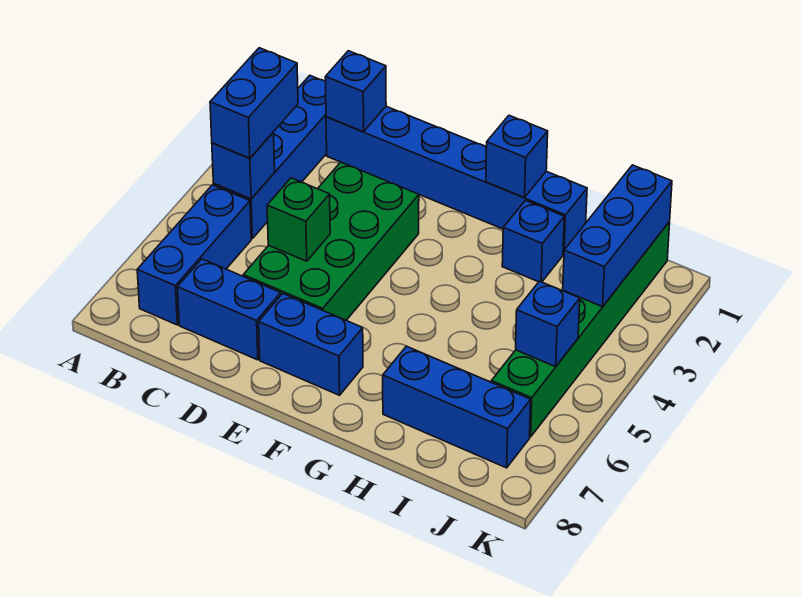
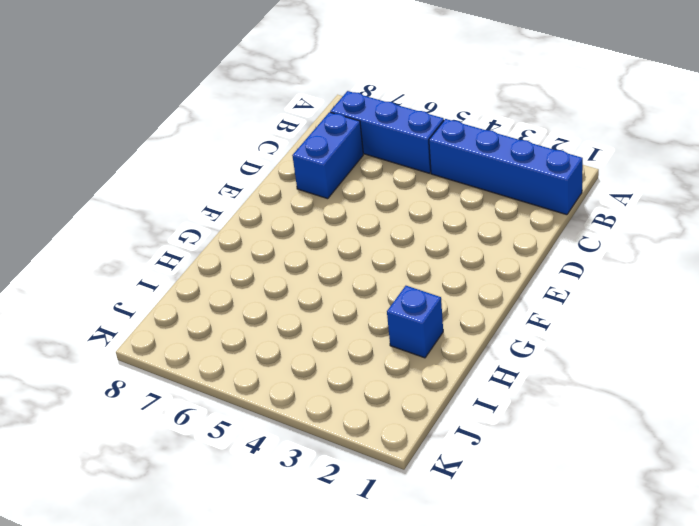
none -> blue brick C1:H1 level 1
none -> green brick D3:E6 level 1
none -> blue brick E7:F7 level 1

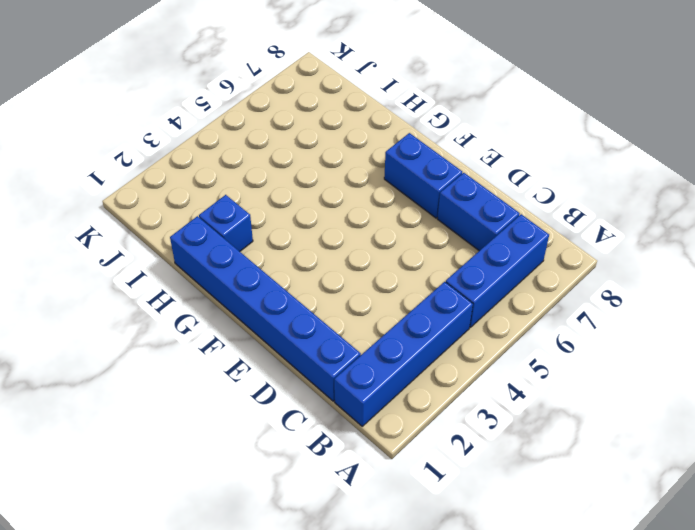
none -> green brick D3:E6 level 1
none -> blue brick H7:J7 level 1
none -> green brick J1:J6 level 1

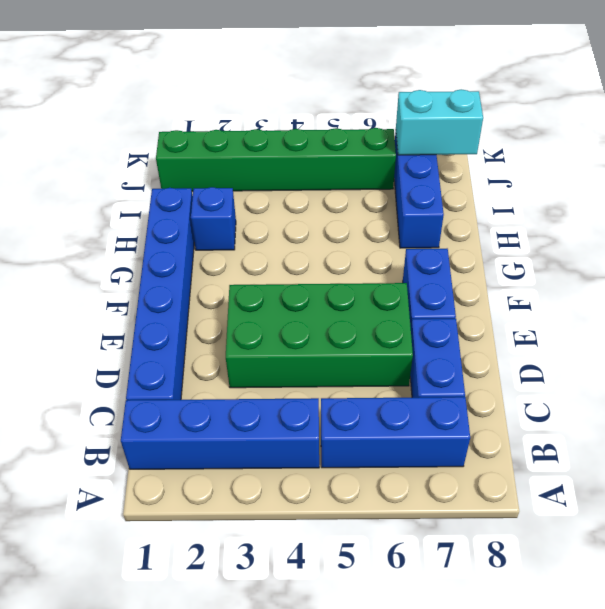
cyan brick J7:J8 level 2 -> none
none -> blue brick B4 level 2
none -> blue brick C1 level 2
none -> green brick D5 level 2

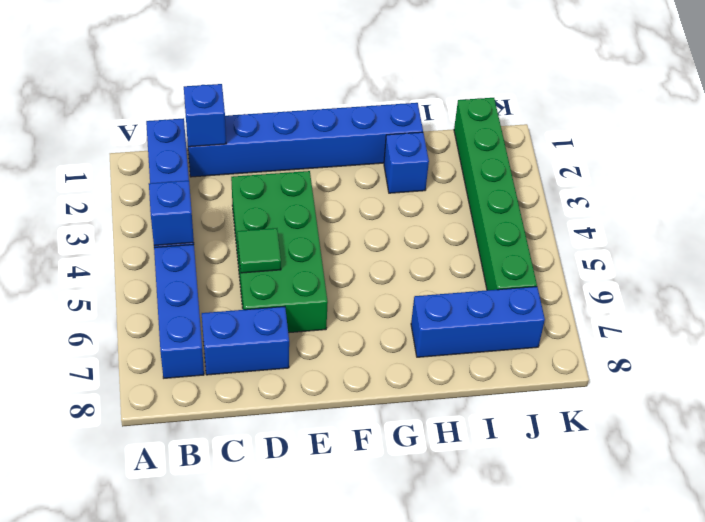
green tile D5 level 2 -> green brick D5 level 2
none -> blue brick E7:F7 level 1
none -> blue brick G1 level 2
none -> blue brick J1:J3 level 2

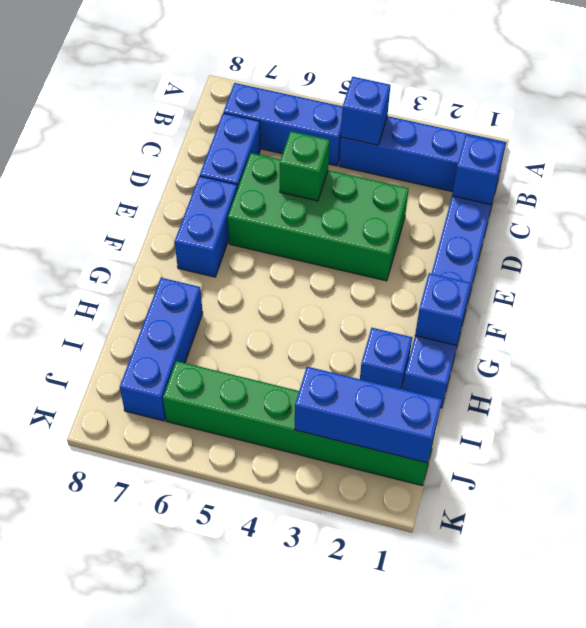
none -> blue brick J5 level 2
none -> blue brick B3:B4 level 3

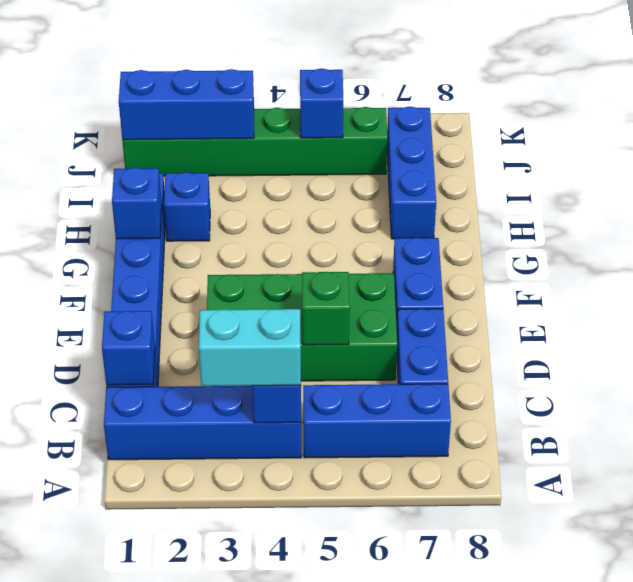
cyan brick B3:B4 level 3 -> blue brick B3:B4 level 3

